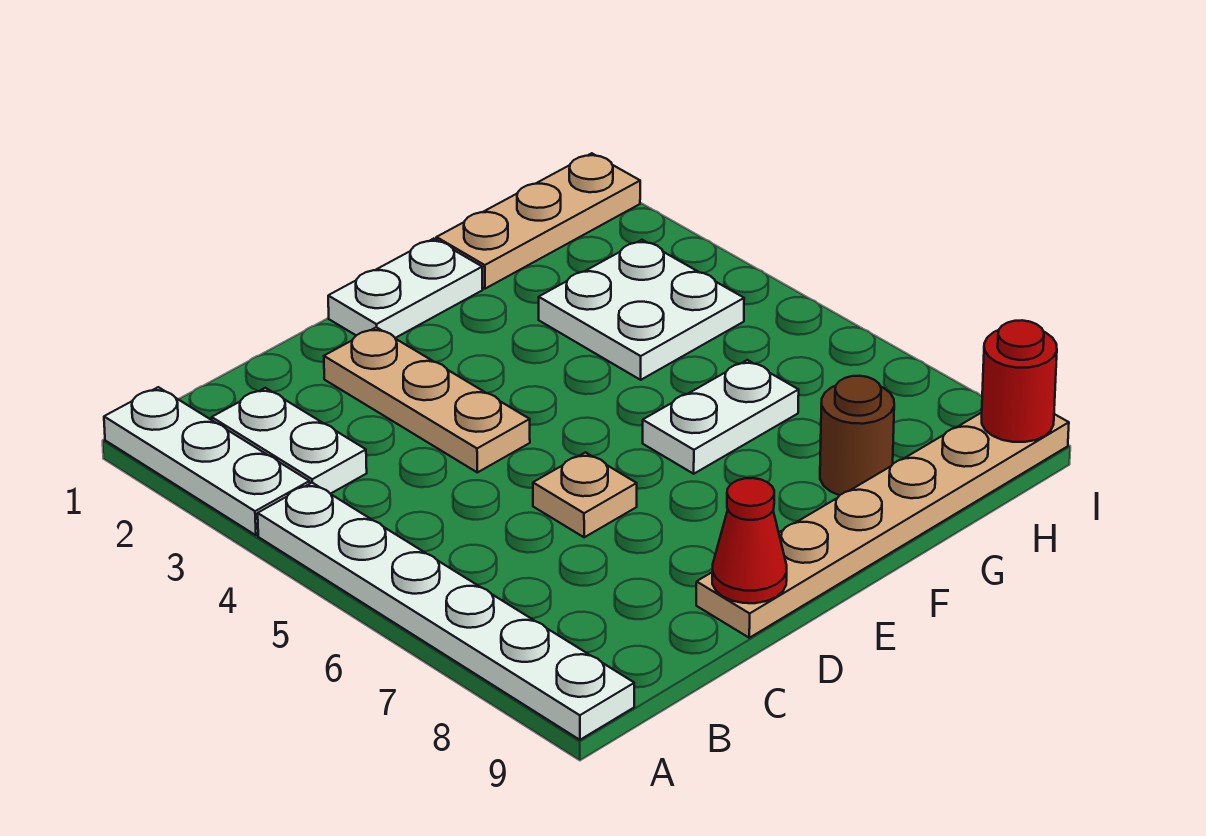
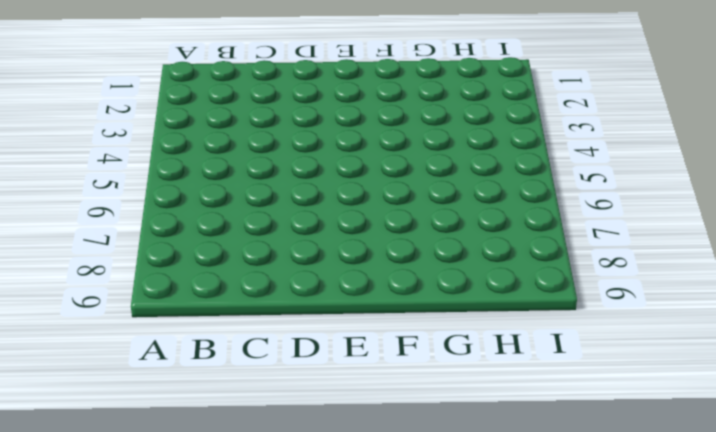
none -> white plate A1:A3 level 1
none -> white plate A4:A9 level 1
none -> white plate B2:B3 level 1

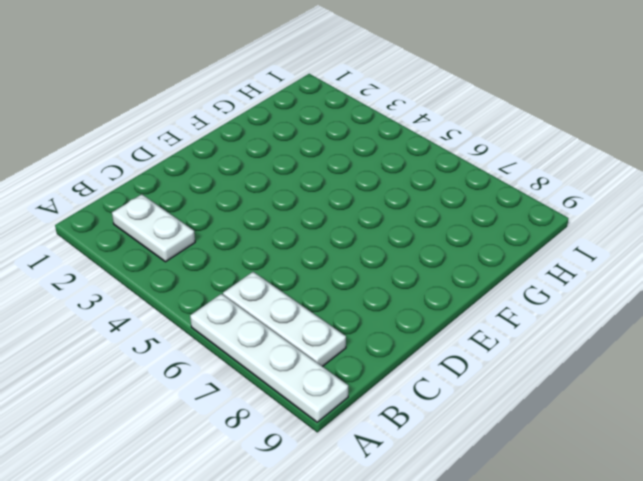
white plate A6:A9 level 1 -> white plate A4:A9 level 1
white plate B6:B8 level 1 -> white plate A1:A3 level 1
none -> tan plate D2:D4 level 1
none -> tan plate D6 level 1
none -> tan plate D9:I9 level 1

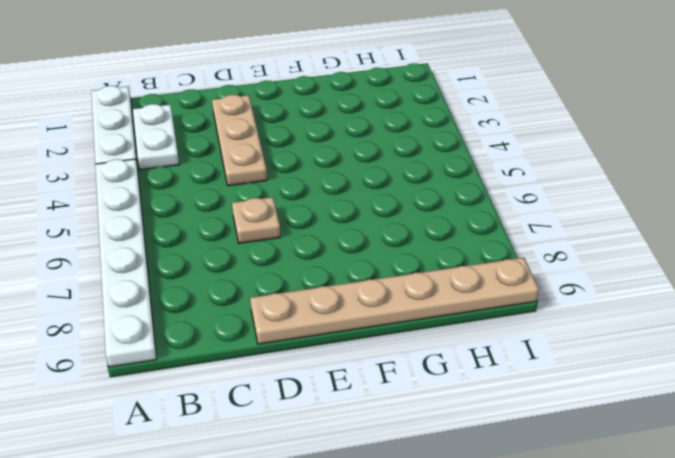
none -> white plate E1:F1 level 1
none -> white plate F6:G6 level 1
none -> tan plate G1:I1 level 1

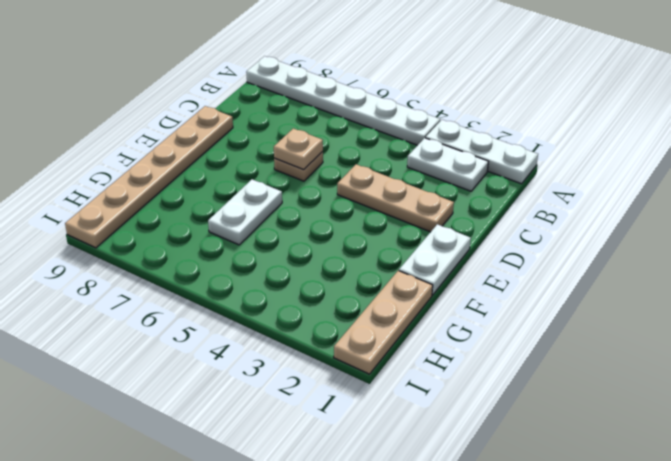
tan plate D6 level 2 -> none
none -> white plate G3:H4 level 1
none -> brown round brick G8 level 1
none -> red cone D9 level 2

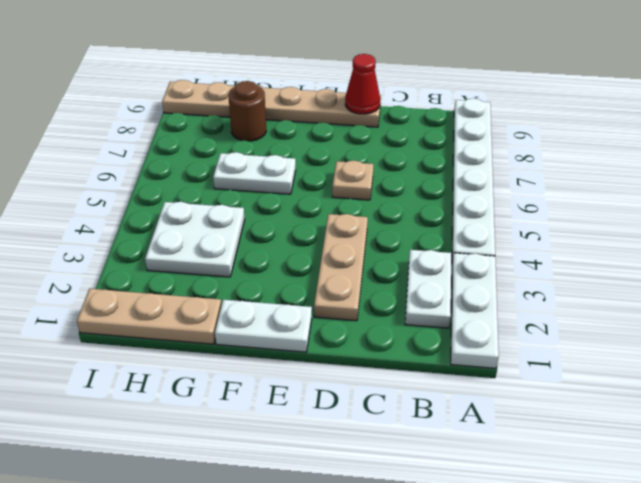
none -> red round brick I9 level 2

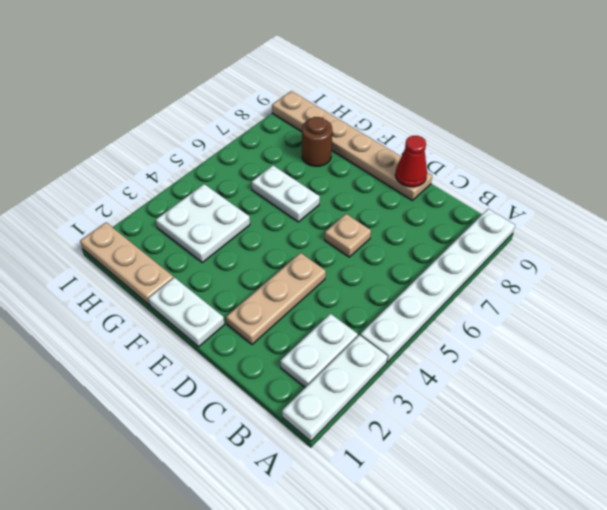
none -> red round brick I9 level 2

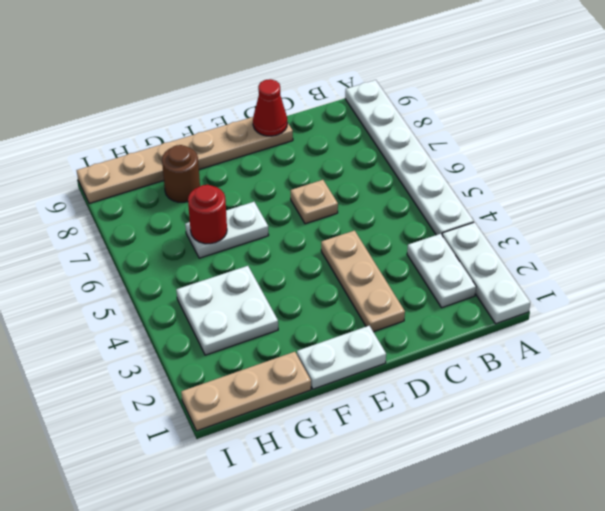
red round brick G6 level 2 -> red round brick I9 level 2

